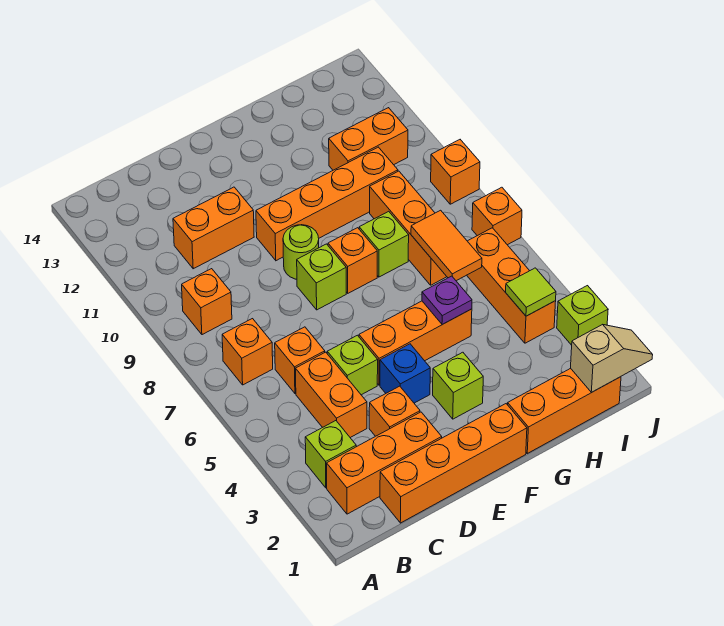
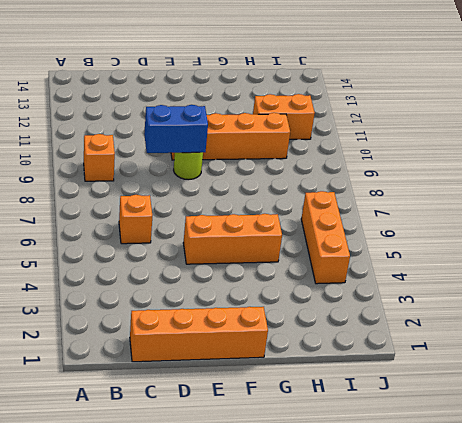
blue brick D9:E9 level 2 -> none
none -> orange brick B2:D2 level 1
none -> lime brick B3 level 1
none -> orange brick B7 level 1

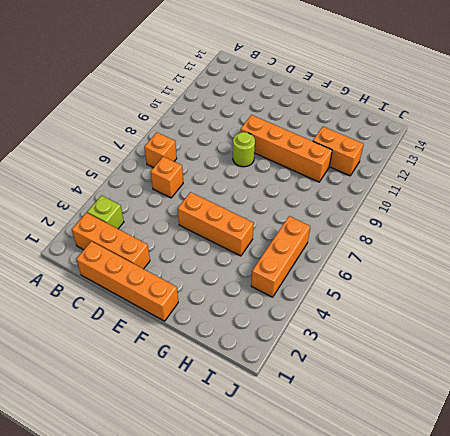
none -> orange brick B9 level 1
none -> orange brick C4:C5 level 1
none -> orange brick C11:D11 level 1

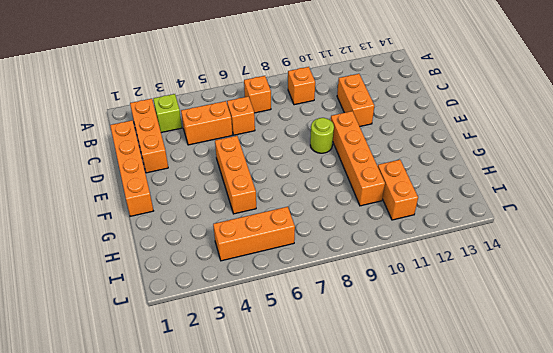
none -> orange brick D3 level 1
none -> lime brick D5 level 1
none -> blue brick E4 level 1

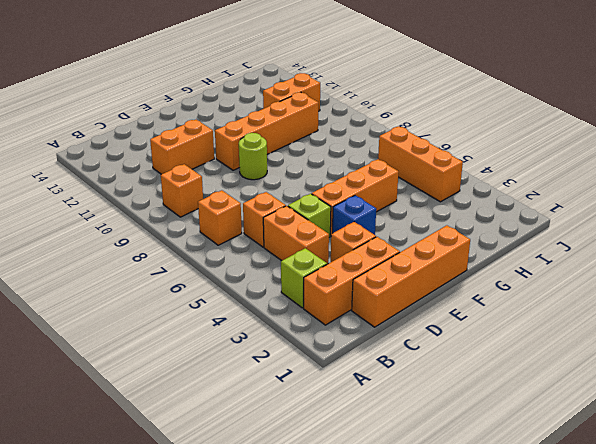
none -> lime brick E8 level 1
none -> lime brick F3 level 1
none -> orange brick F8 level 1

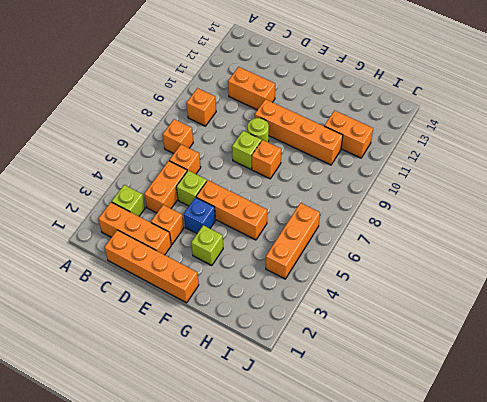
none -> orange brick G1:I1 level 1
none -> lime brick G8 level 1
none -> orange brick H7:H9 level 1

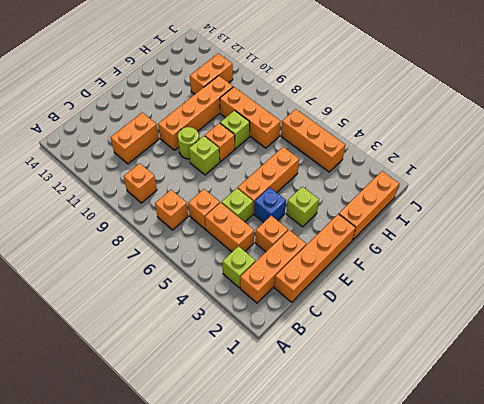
none -> lime brick J3 level 1
none -> orange brick J7 level 1
none -> orange brick J9 level 1

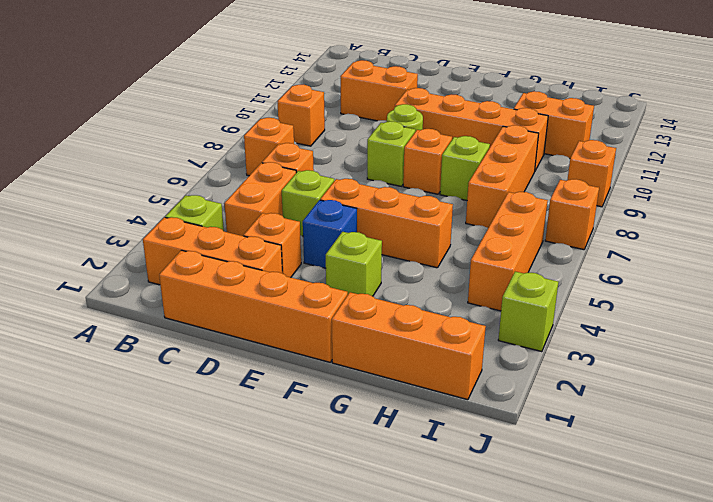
none -> purple plate G5 level 2
none -> orange tile H6:H7 level 2
none -> tan slope I1:J1 level 2 top I

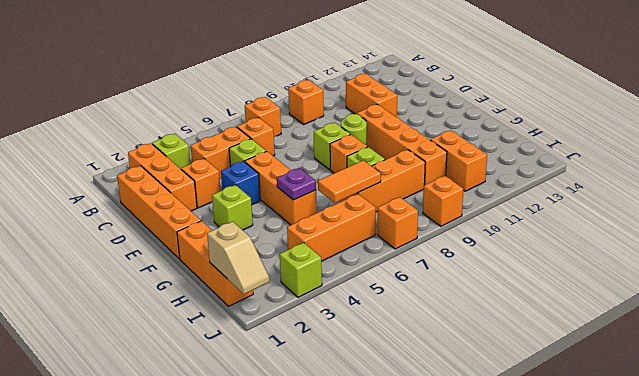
none -> lime tile I4 level 2

